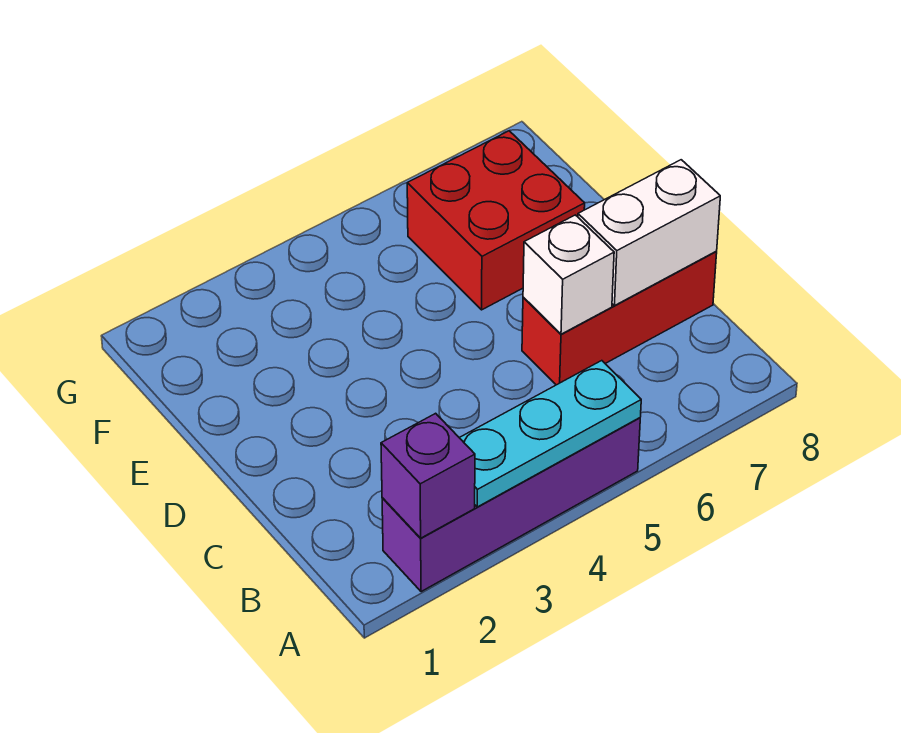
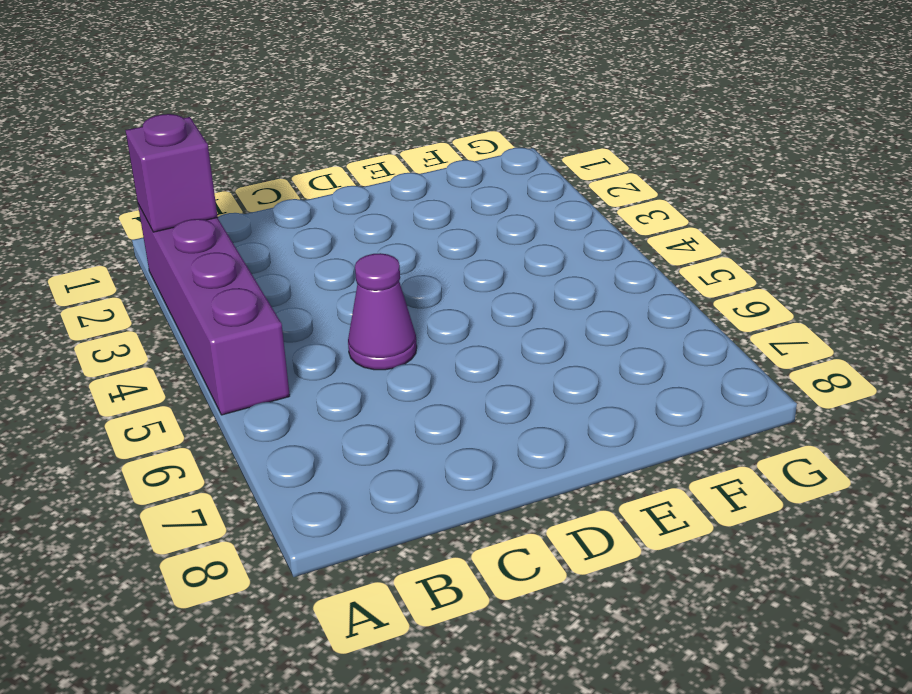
purple cone C5 level 1 -> none
none -> red brick C6:C8 level 1
none -> red brick E6:F7 level 1

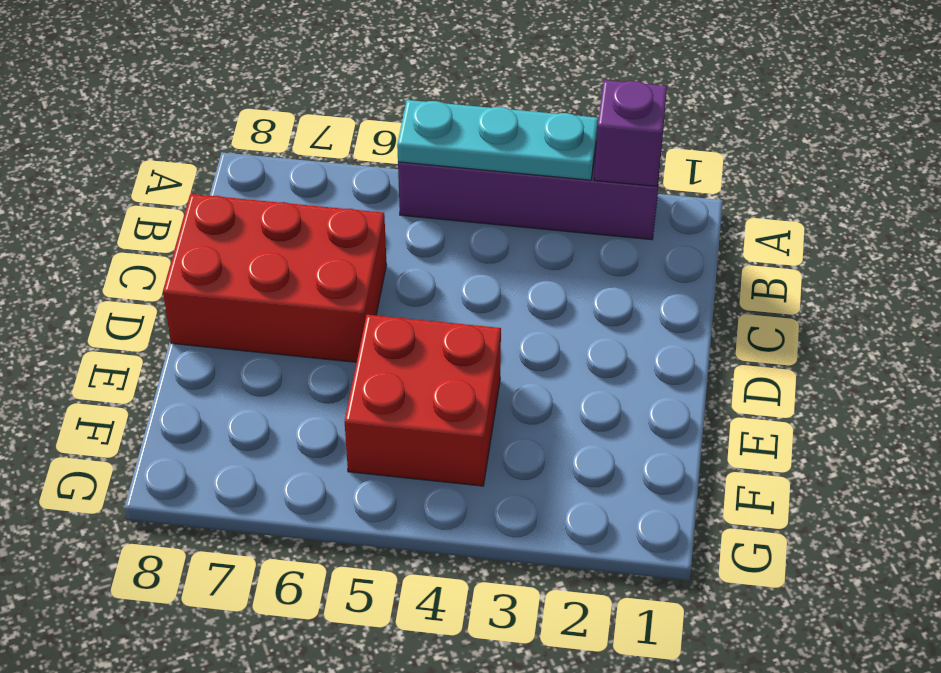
red brick C6:D8 level 1 -> red brick C6:C8 level 1
red brick E4:F5 level 1 -> red brick E6:F7 level 1
none -> white brick C6 level 2
none -> white brick C7:C8 level 2

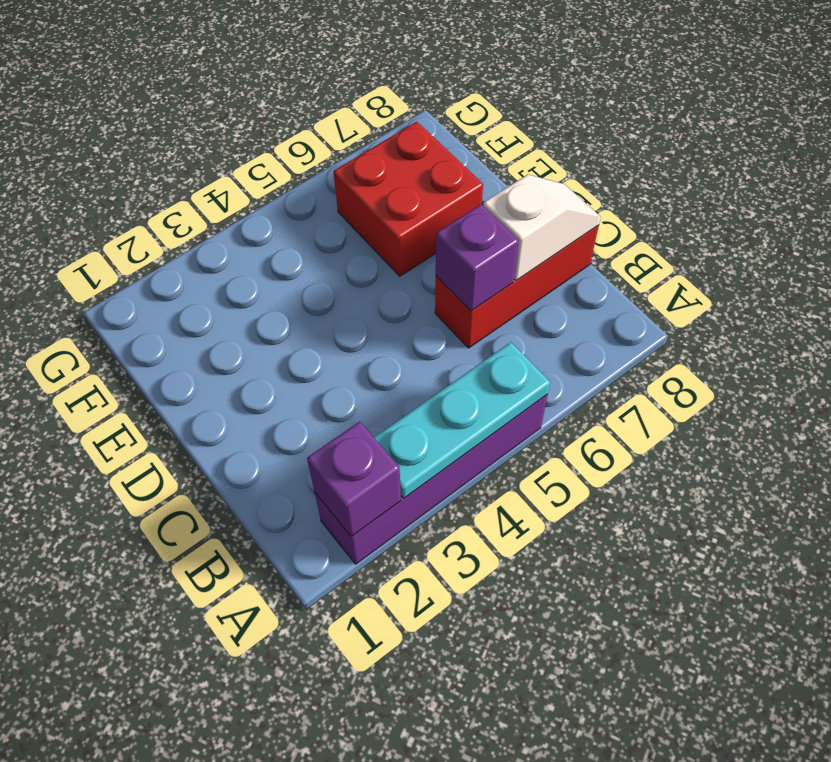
purple brick C6 level 2 -> white brick C6 level 2
white slope C7:C8 level 2 top 7 -> white brick C7:C8 level 2

